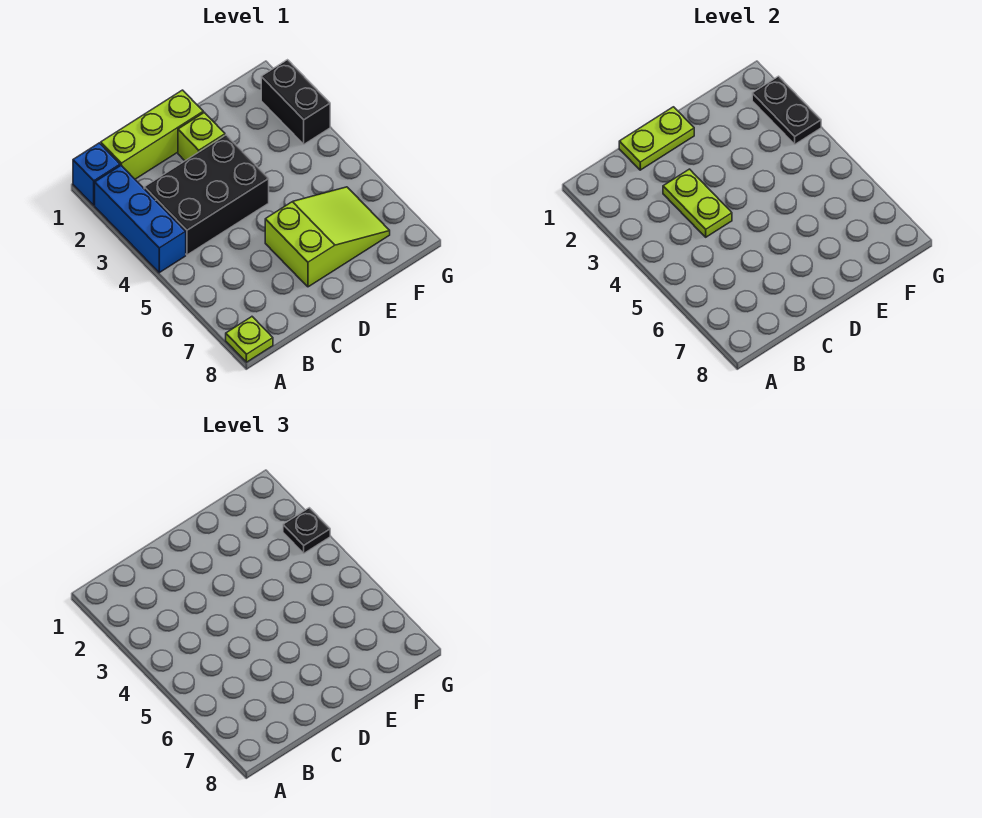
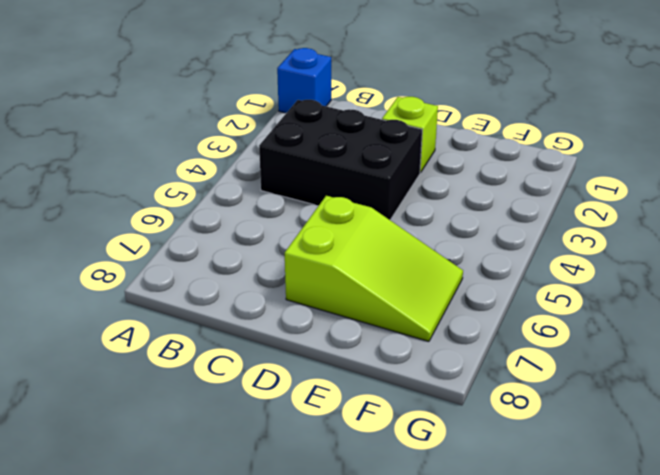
none -> blue brick A2:A4 level 1
none -> lime plate A8 level 1
none -> lime brick B1:D1 level 1

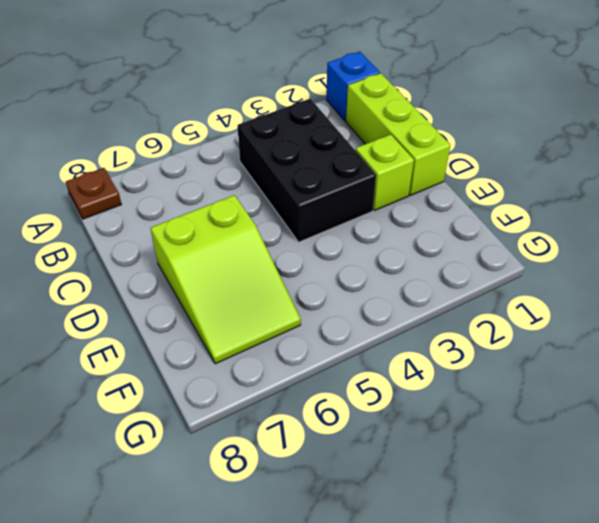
brown plate A8 level 1 -> lime plate A8 level 1
none -> blue brick A2:A4 level 1
none -> black brick G2:G3 level 1
none -> lime plate C1:D1 level 2

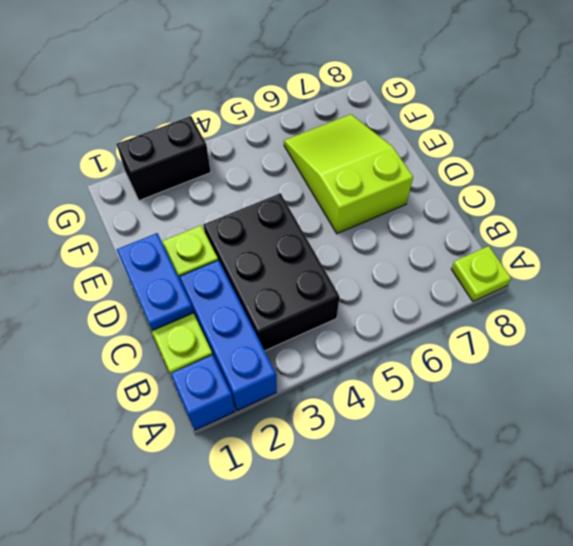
blue brick A2:C2 level 1 -> blue brick A2:A4 level 1
blue plate C1:D1 level 2 -> lime plate C1:D1 level 2
none -> lime plate C3:C4 level 2
none -> black plate G2:G3 level 2
none -> black plate G3 level 3

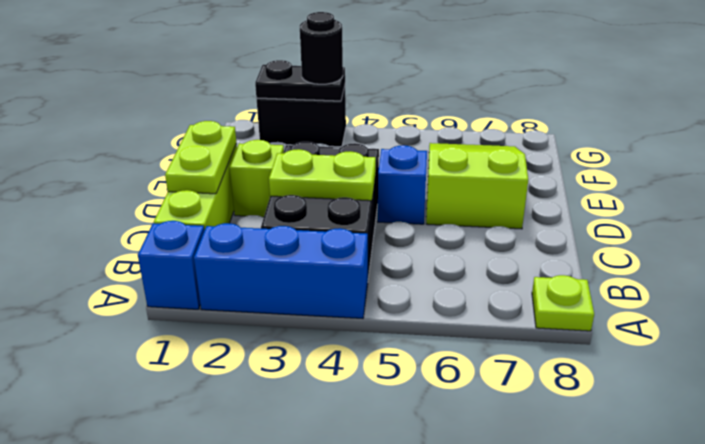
blue brick D5 level 1 -> none
black round brick G3 level 3 -> black plate G3 level 3

